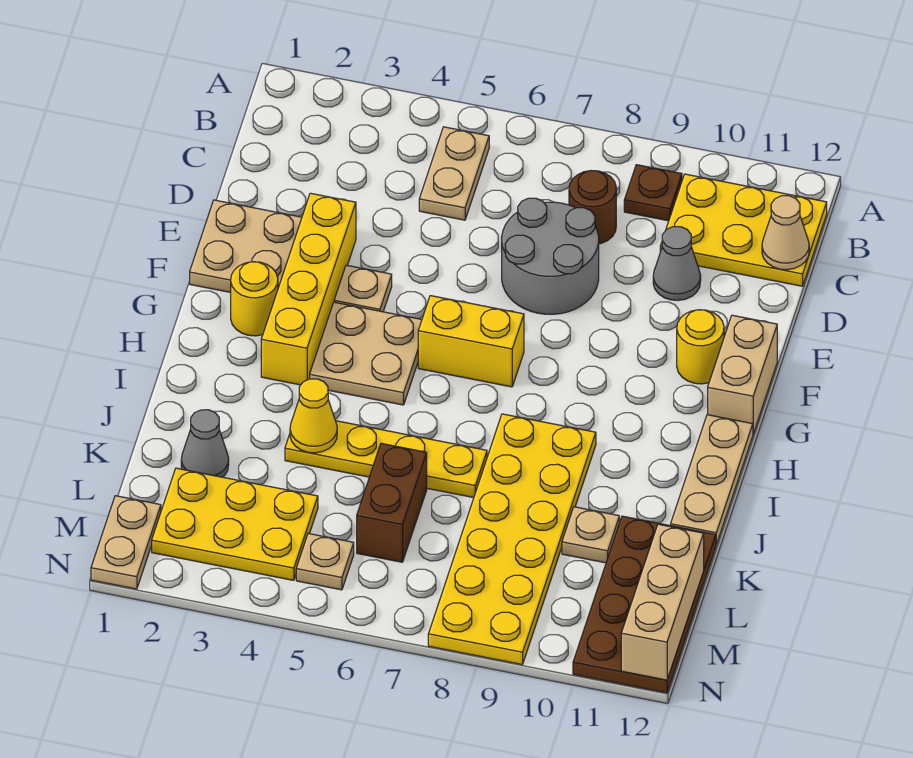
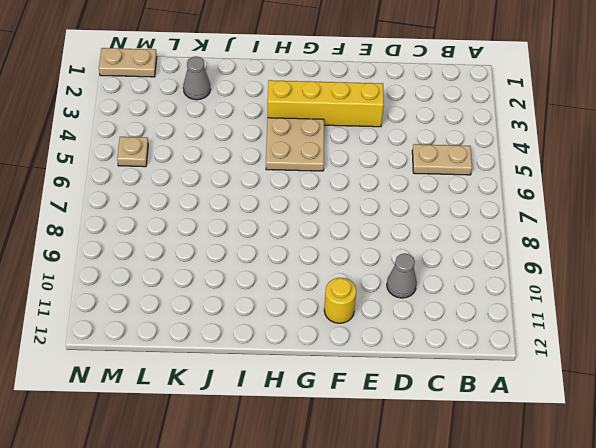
none -> brown plate B9 level 1
none -> yellow plate B10:C12 level 1
none -> brown round brick C8 level 1

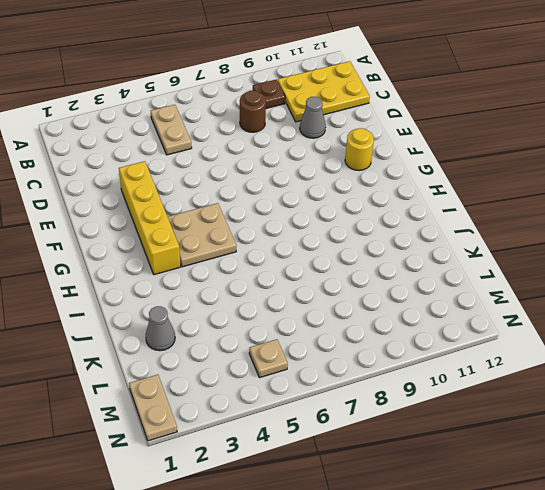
none -> grey round brick D7:E8 level 1
none -> tan plate E1:F2 level 1
none -> tan plate F4 level 1

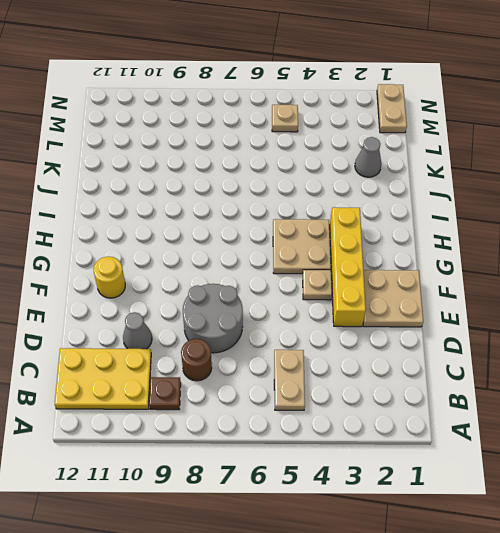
none -> tan brick F12:G12 level 1
none -> yellow round brick G2 level 1
none -> yellow brick G6:G7 level 1

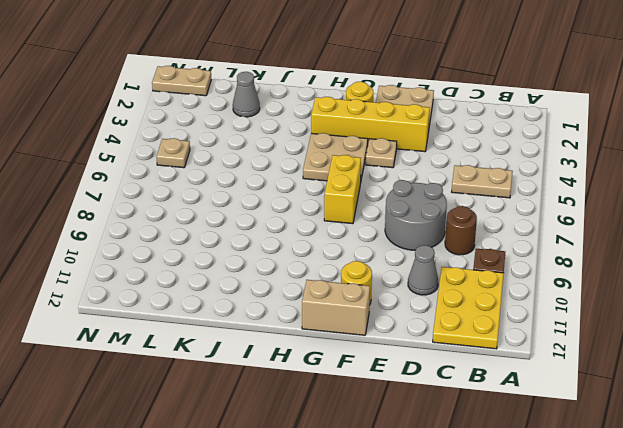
none -> tan plate H12:J12 level 1
none -> yellow plate I8:N9 level 1
none -> yellow plate J4:J7 level 1

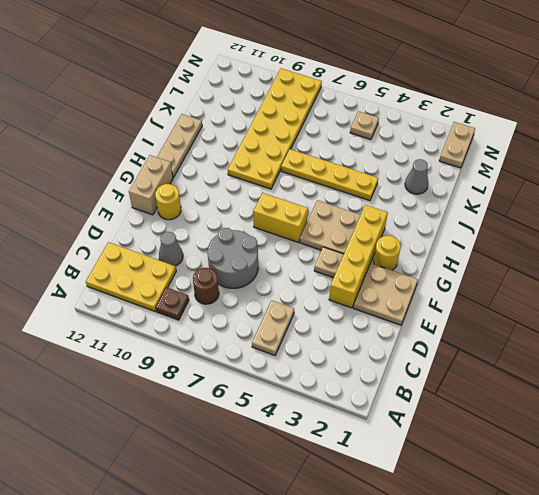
none -> brown brick K6:L6 level 1
none -> tan plate K10 level 1
none -> brown plate K11:N12 level 1

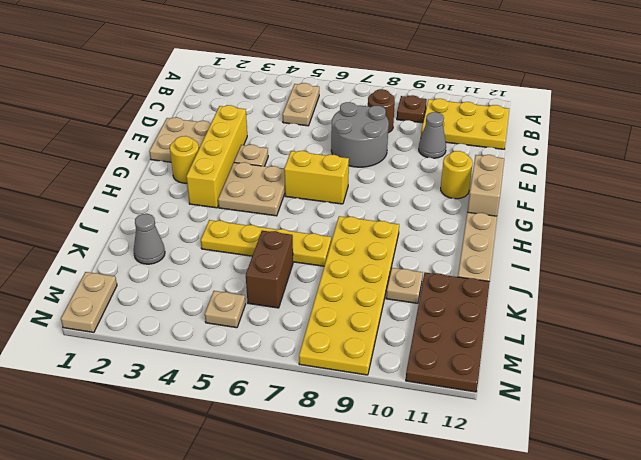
none -> yellow plate L2:M4 level 1
none -> tan cone C12 level 2
none -> yellow cone J4 level 2

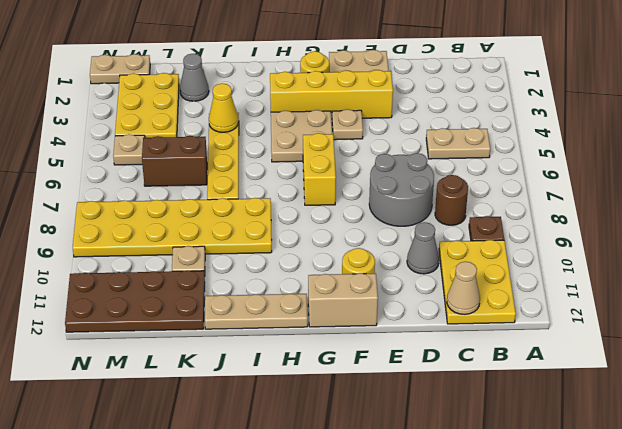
none -> tan brick L12:N12 level 2

